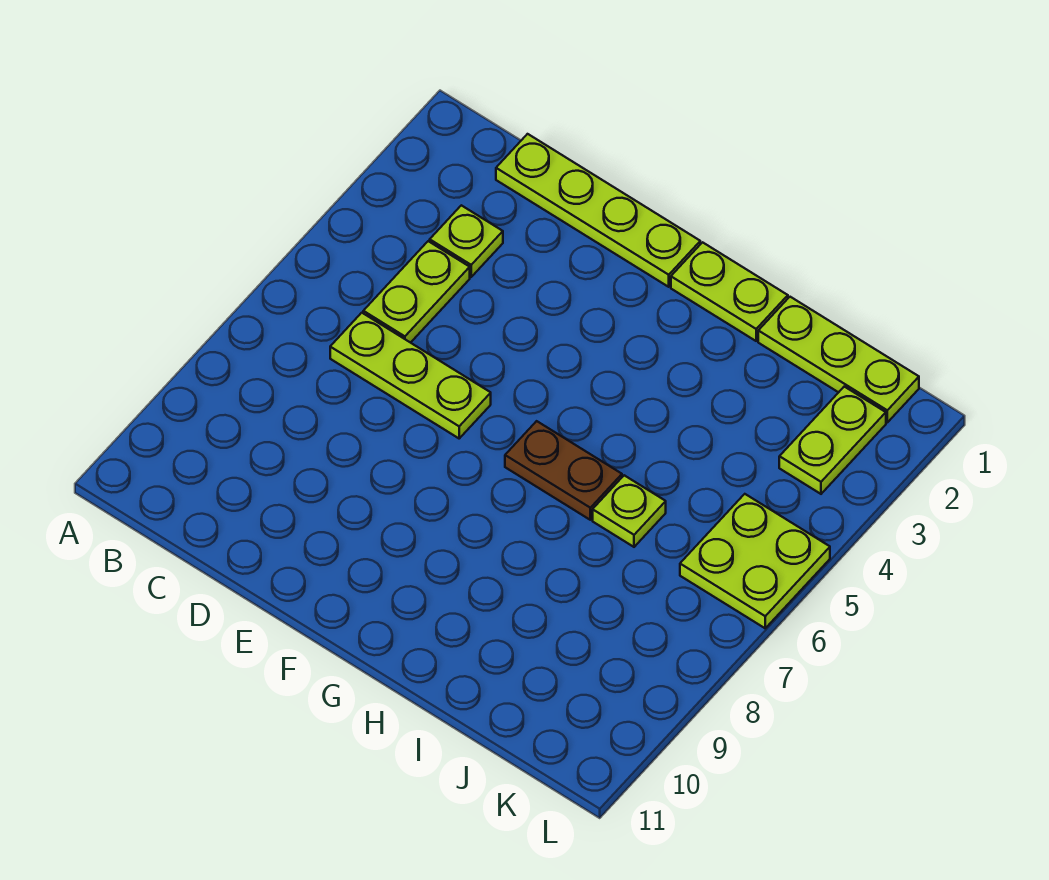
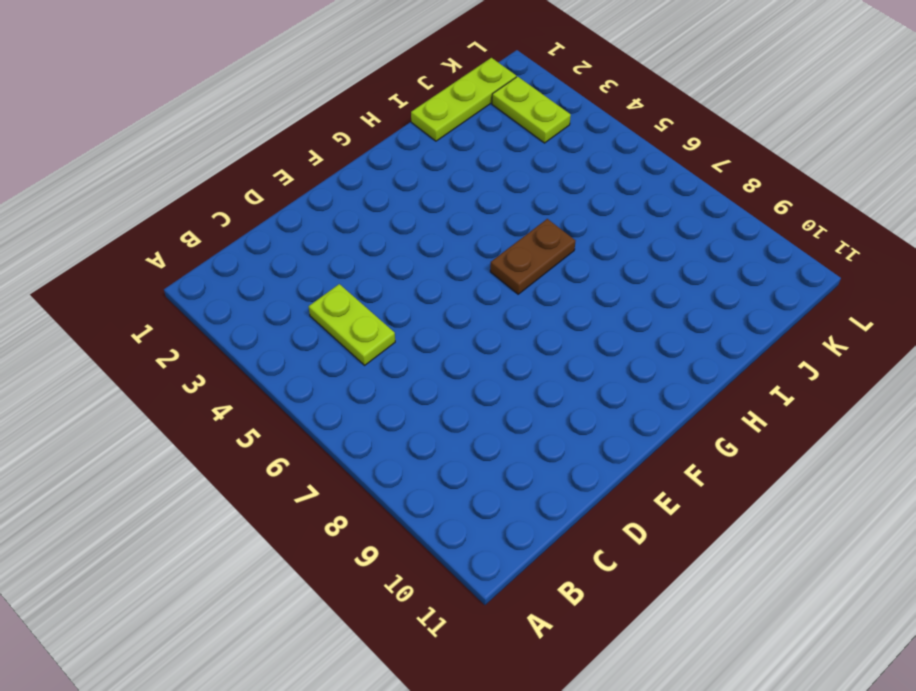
none -> lime plate C1:F1 level 1
none -> lime plate C3 level 1

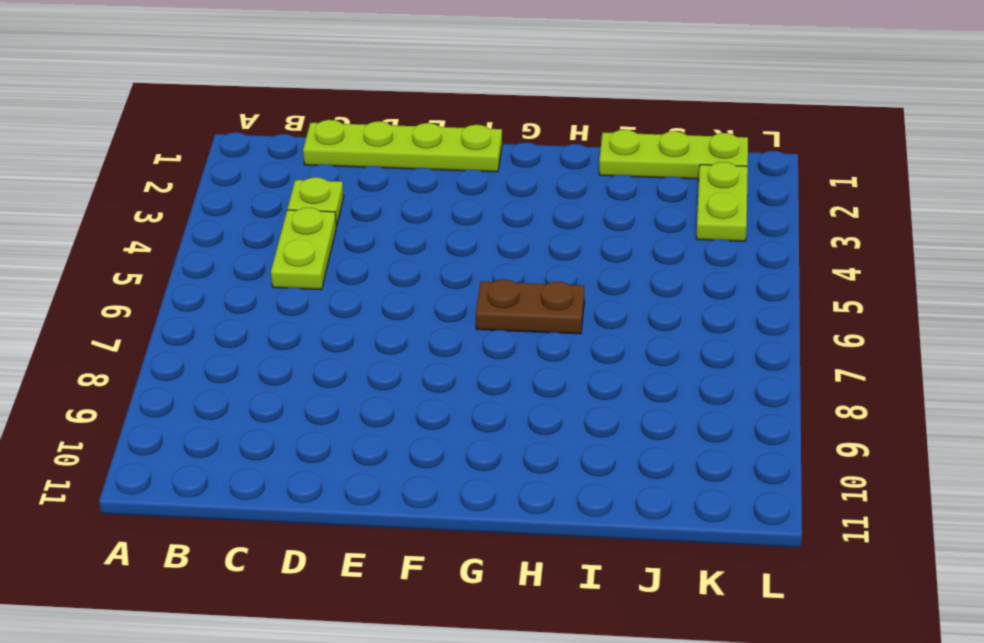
none -> lime plate C6:E6 level 1
none -> lime plate G1:H1 level 1

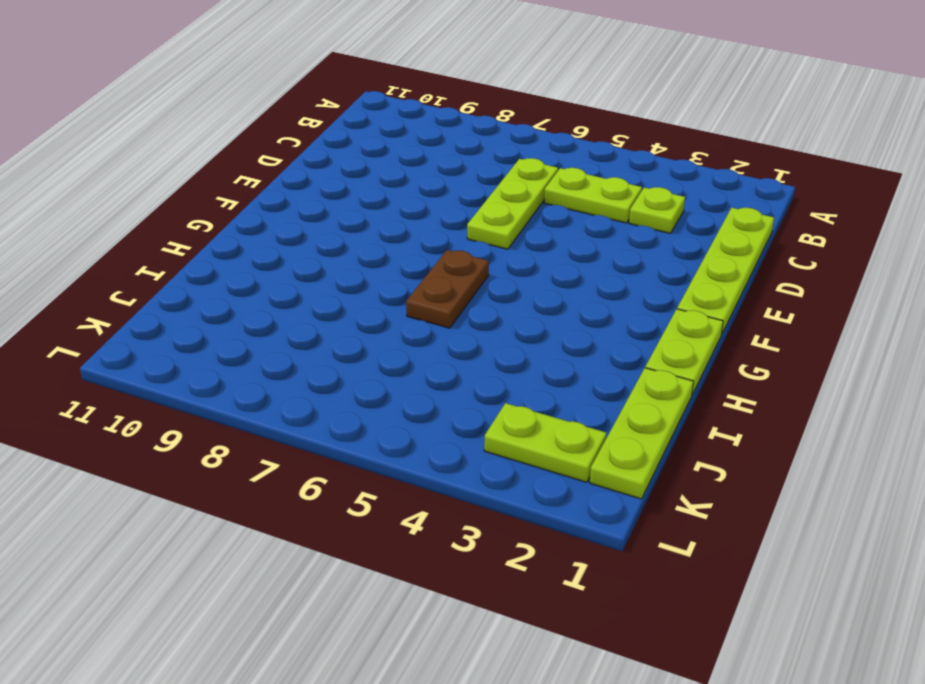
none -> lime plate I6 level 1
none -> lime plate K5:L6 level 1

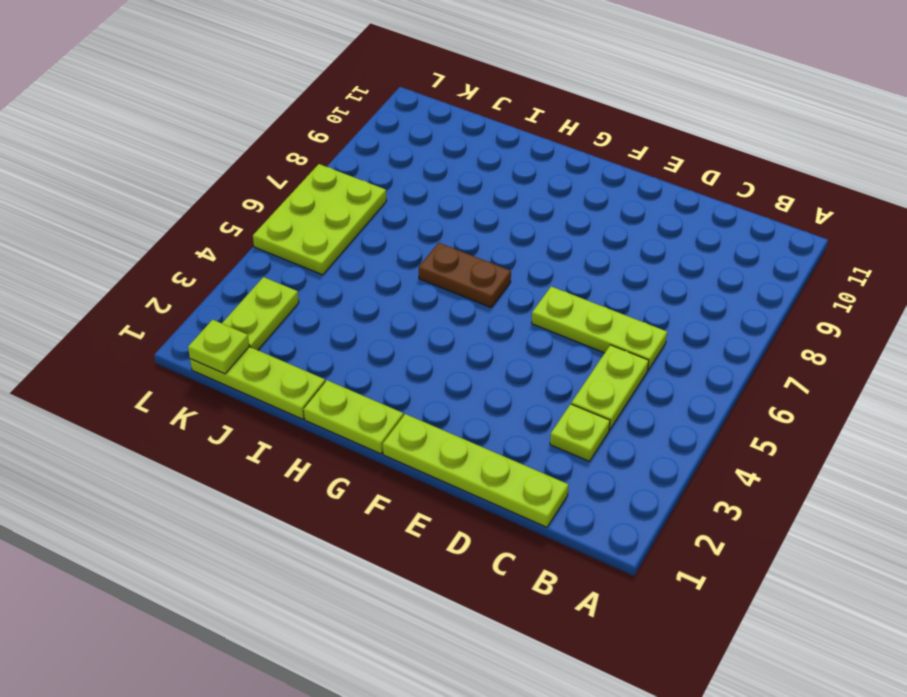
lime plate K1 level 2 -> lime plate I6 level 1
lime plate K5:L7 level 1 -> lime plate K5:L6 level 1

